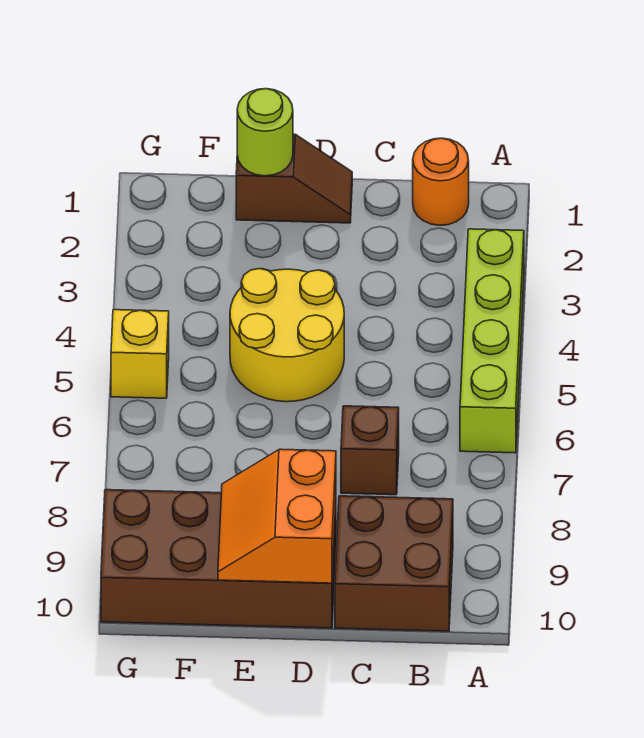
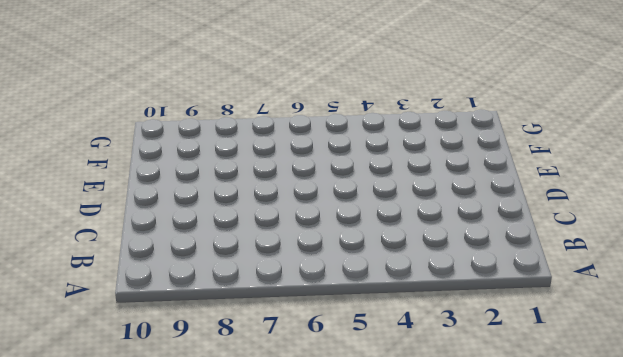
none -> lime brick A3:A6 level 1
none -> orange round brick B1 level 1

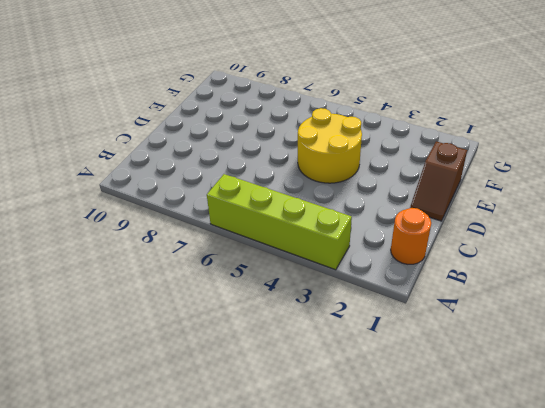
none -> brown brick B9:C10 level 1
none -> brown brick C7 level 1

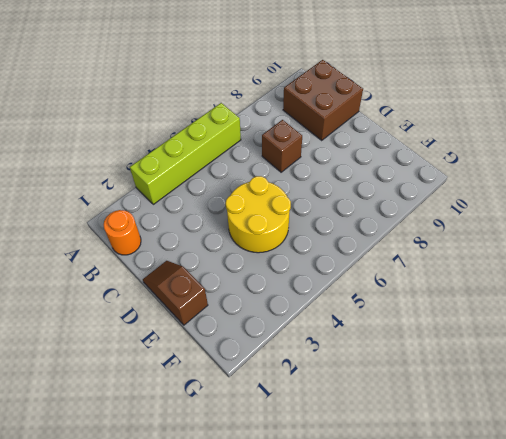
none -> brown brick D9:G10 level 1
none -> yellow brick G5 level 1

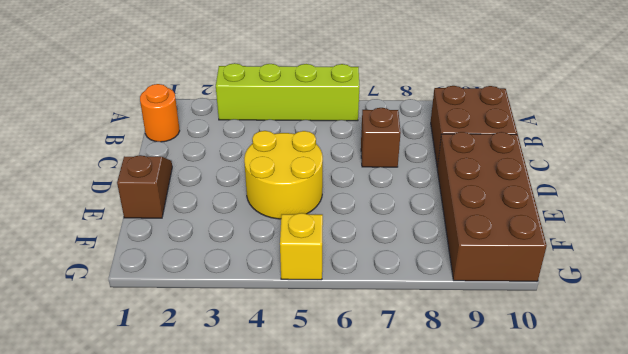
none -> orange slope D9:E10 level 2 top D
none -> lime round brick E1 level 2

